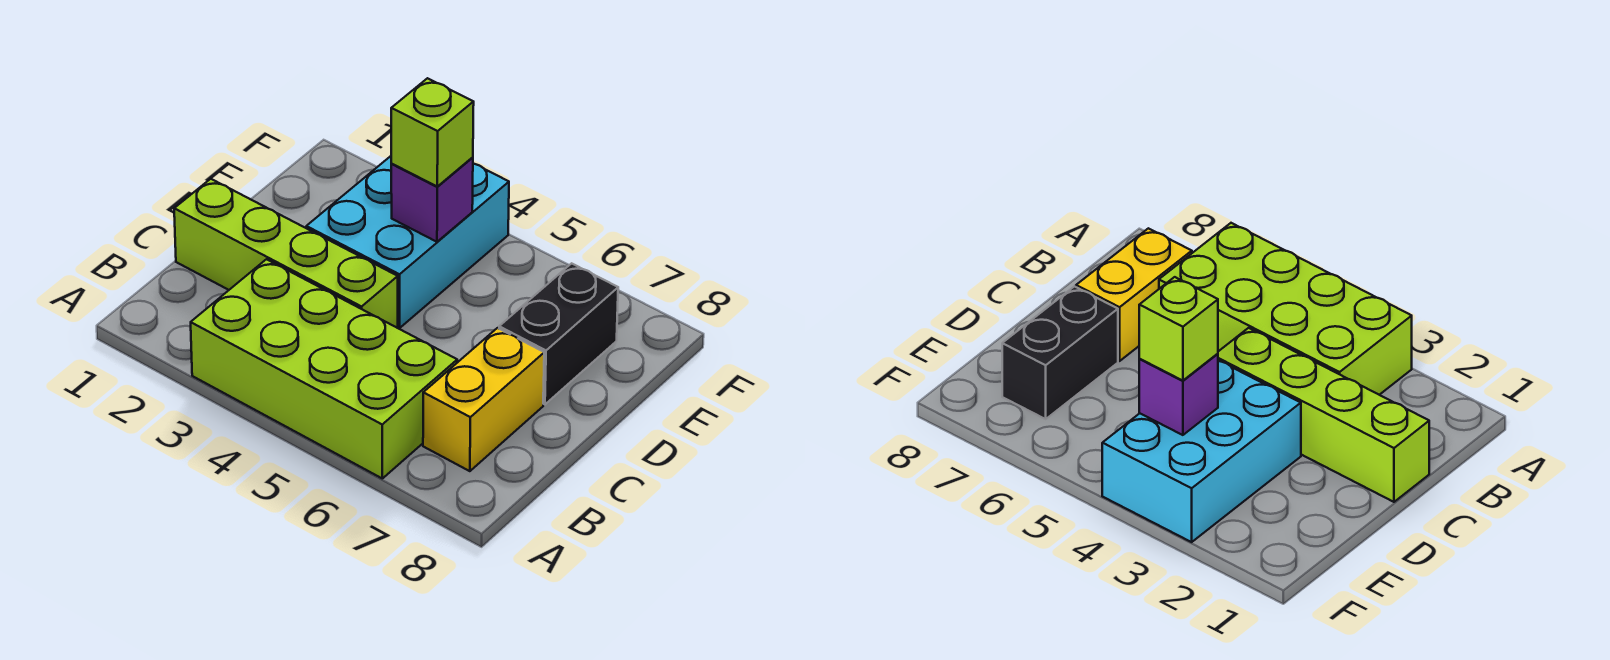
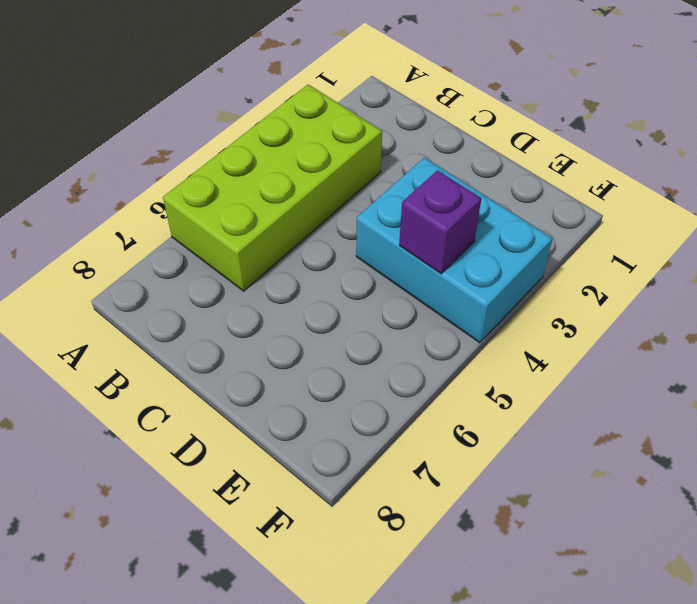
none -> yellow brick B7:C7 level 1
none -> lime brick C1:C4 level 1

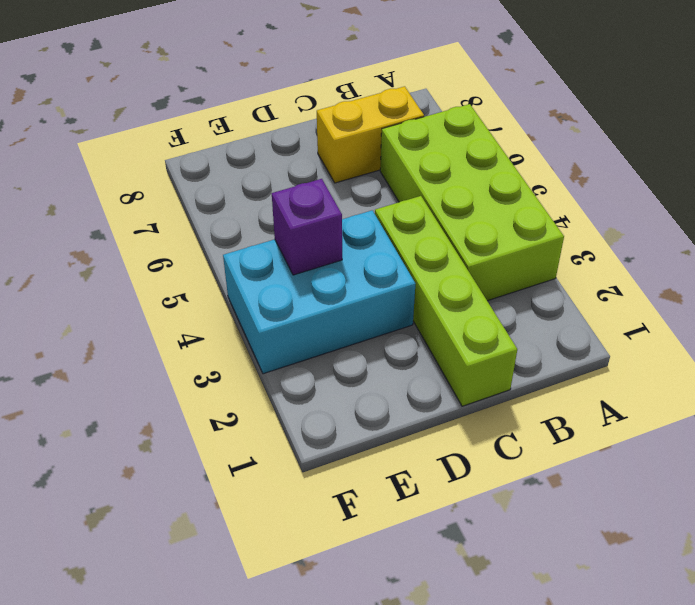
none -> black brick D7:E7 level 1
none -> lime brick E4 level 3

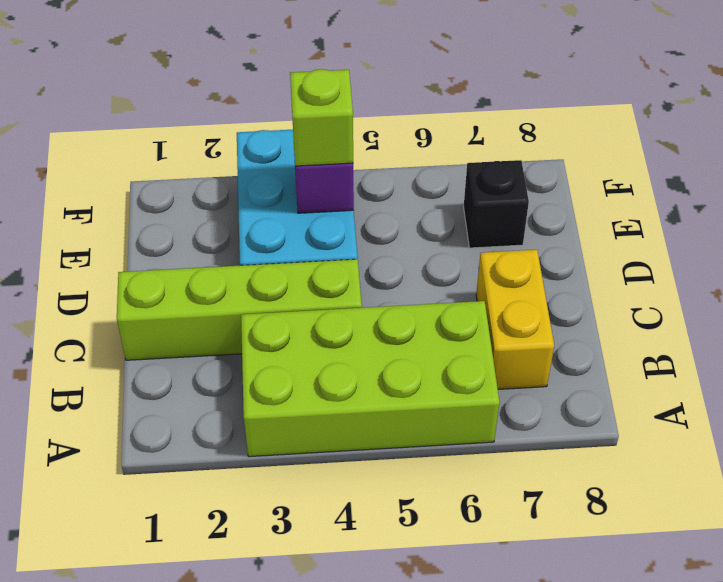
black brick E7 level 1 -> black brick D7:E7 level 1

